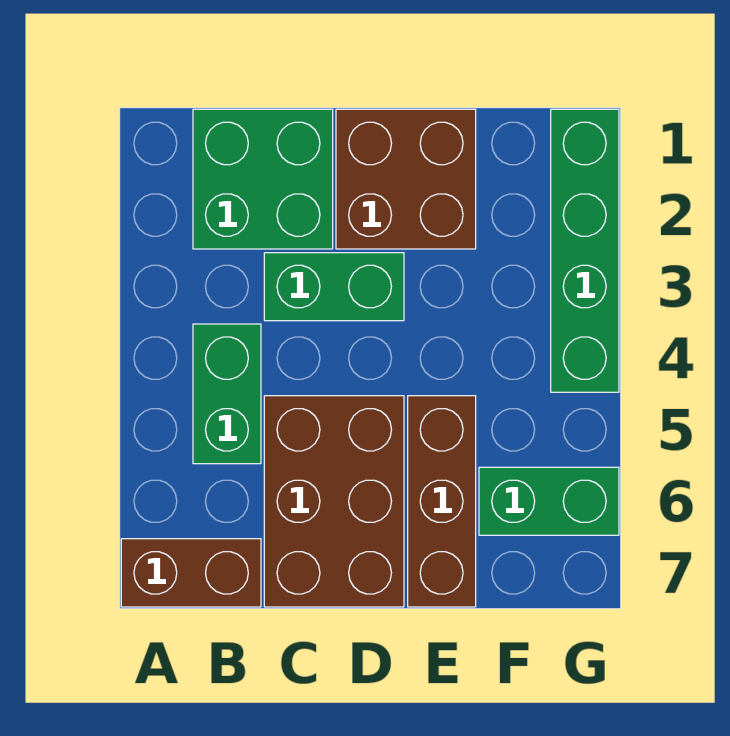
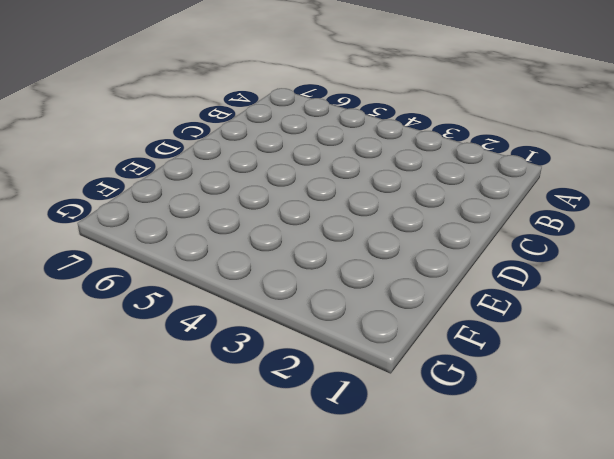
none -> brown brick A7:B7 level 1
none -> green brick B1:C2 level 1

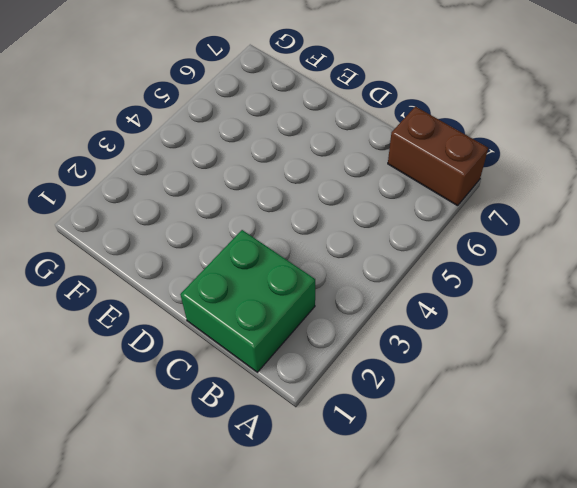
none -> green brick B4:B5 level 1
none -> green brick C3:D3 level 1

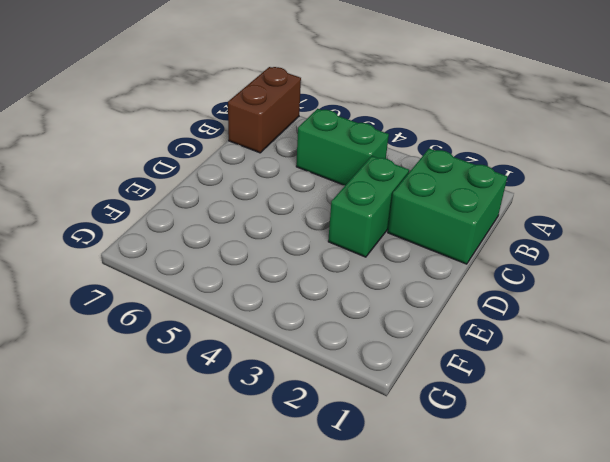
none -> brown brick C5:D7 level 1
none -> brown brick D1:E2 level 1

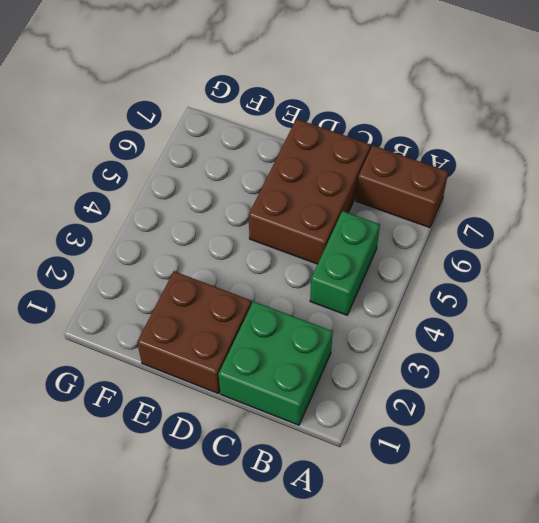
none -> green brick C3:D3 level 1
none -> brown brick E5:E7 level 1

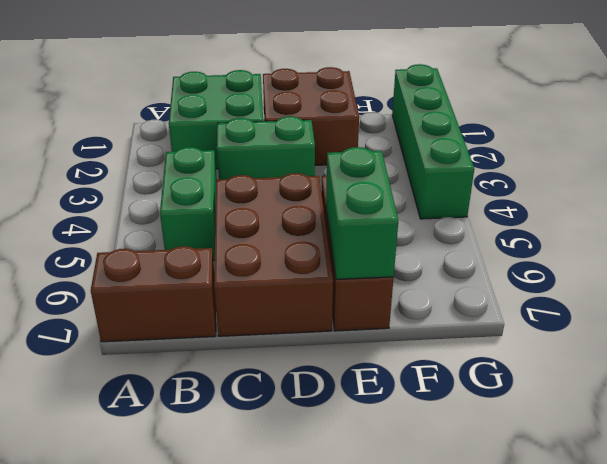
green brick E6:E7 level 2 -> green brick F6:G6 level 1

